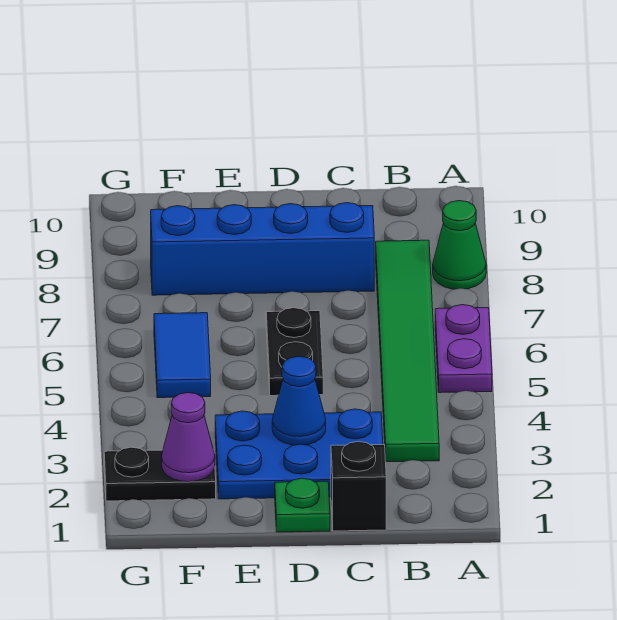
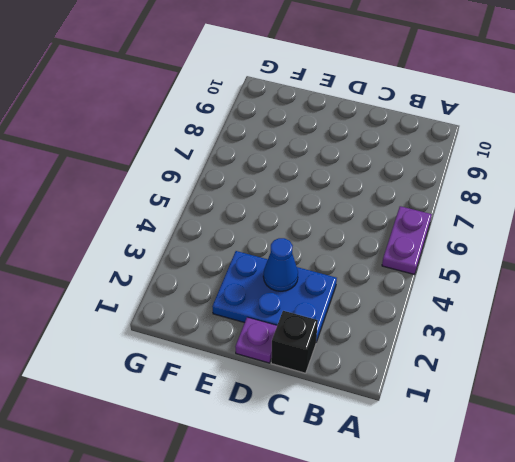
purple plate D1 level 1 -> green plate D1 level 1
none -> green cone A8 level 1
none -> green tile B3:B8 level 1
none -> blue brick C8:F8 level 1

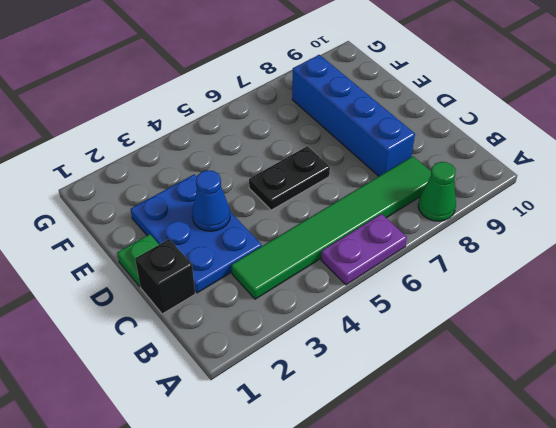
none -> black plate F2:G2 level 1
none -> blue tile F5:F6 level 1
none -> purple cone F2 level 2

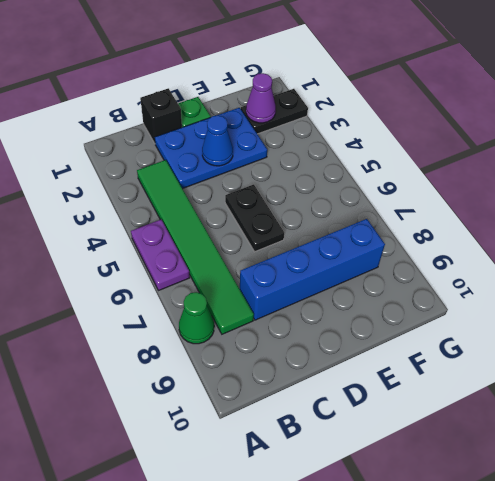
none -> blue tile F5:F6 level 1

